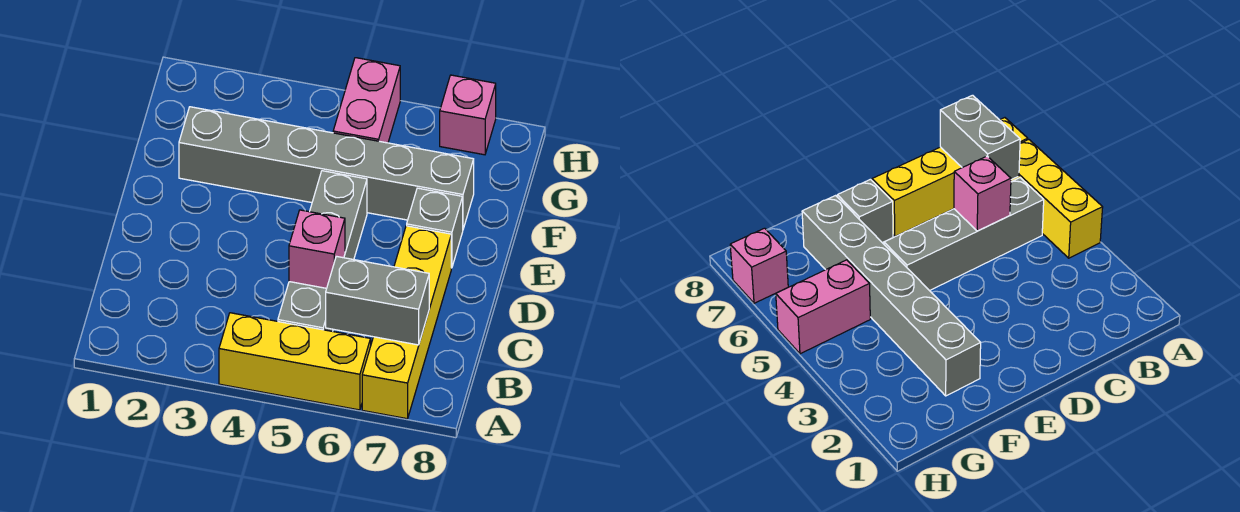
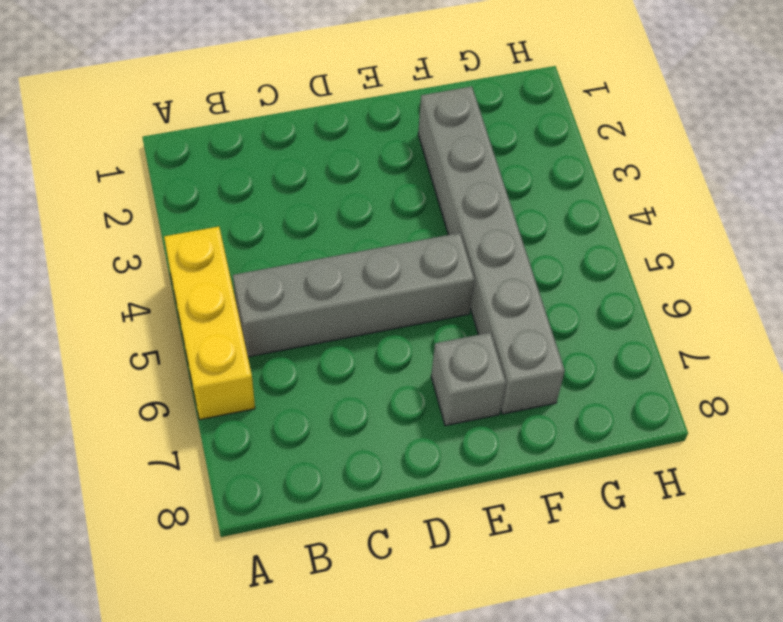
none -> yellow brick A7:D7 level 1
none -> pink brick G5:H5 level 1

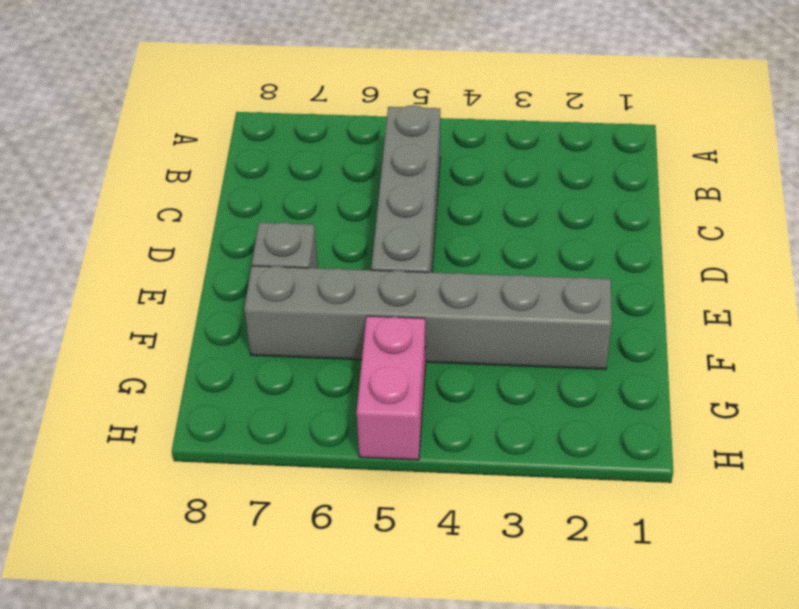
none -> yellow brick A4:A6 level 1
none -> yellow brick A7:D7 level 1

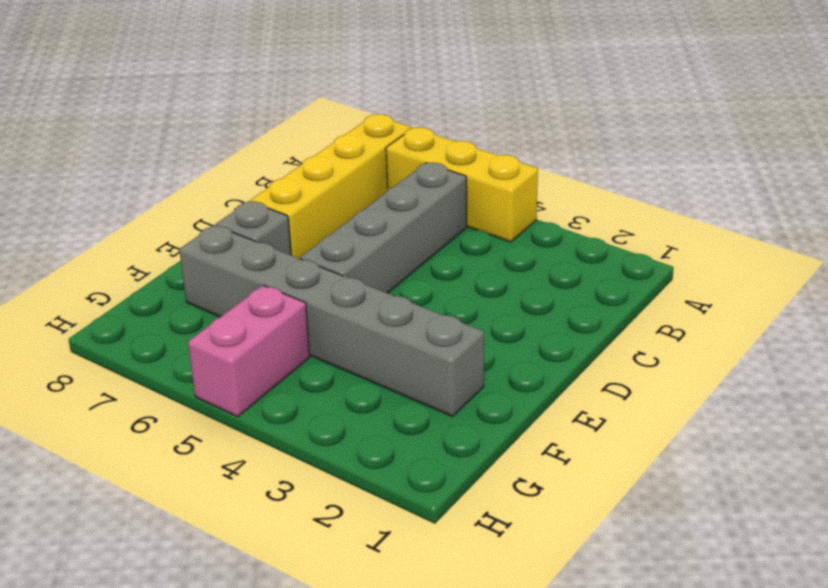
none -> pink brick H7 level 1
none -> grey brick B6:B7 level 2

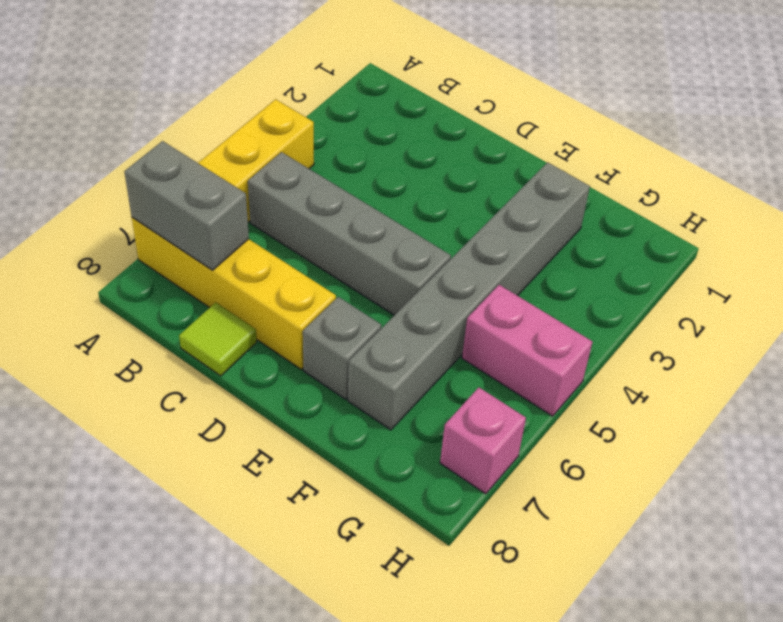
grey brick A7:B7 level 2 -> grey brick B6:B7 level 2
lime tile C8 level 1 -> none
none -> pink brick C5 level 2

